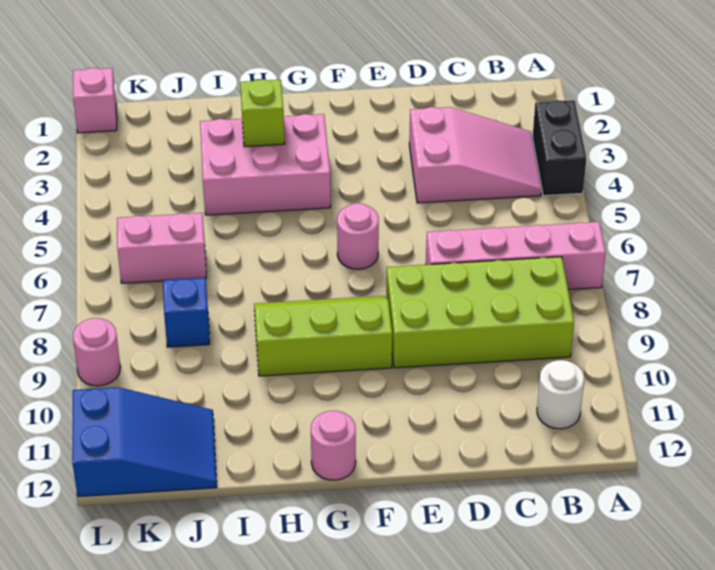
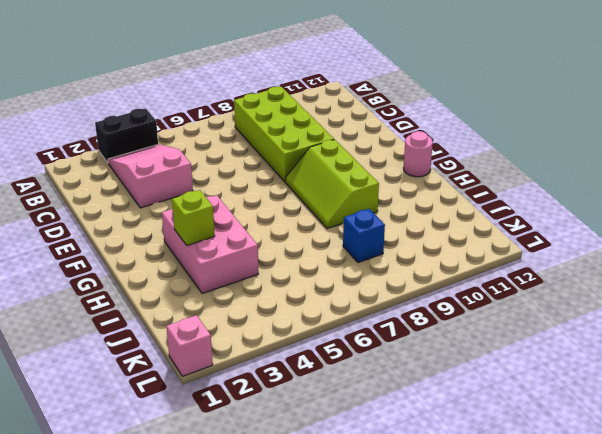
none -> pink brick A7:D7 level 1
none -> white round brick B11 level 1
none -> pink round brick F6 level 1

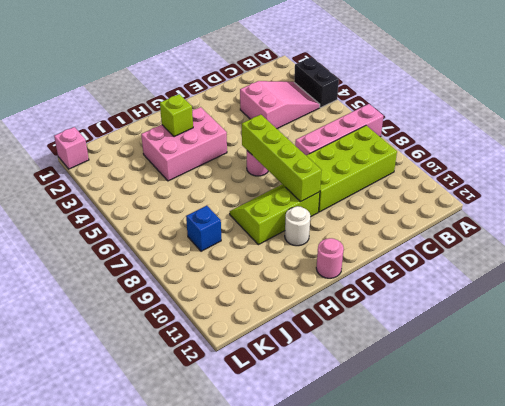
lime brick F6:F9 level 2 -> none
white round brick G10 level 1 -> white round brick B11 level 1
none -> pink brick J6:K6 level 1
none -> blue slope J11:L12 level 1 top L
none -> pink round brick L9 level 1

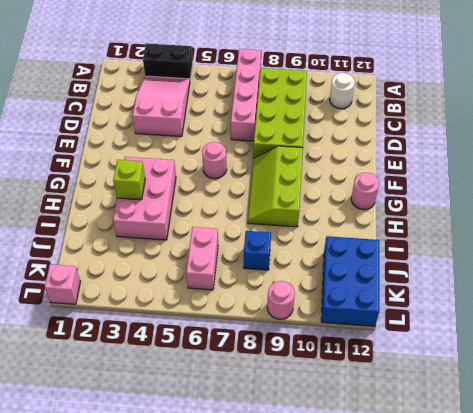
blue brick J11:L12 level 1 -> blue slope J11:L12 level 1 top L

